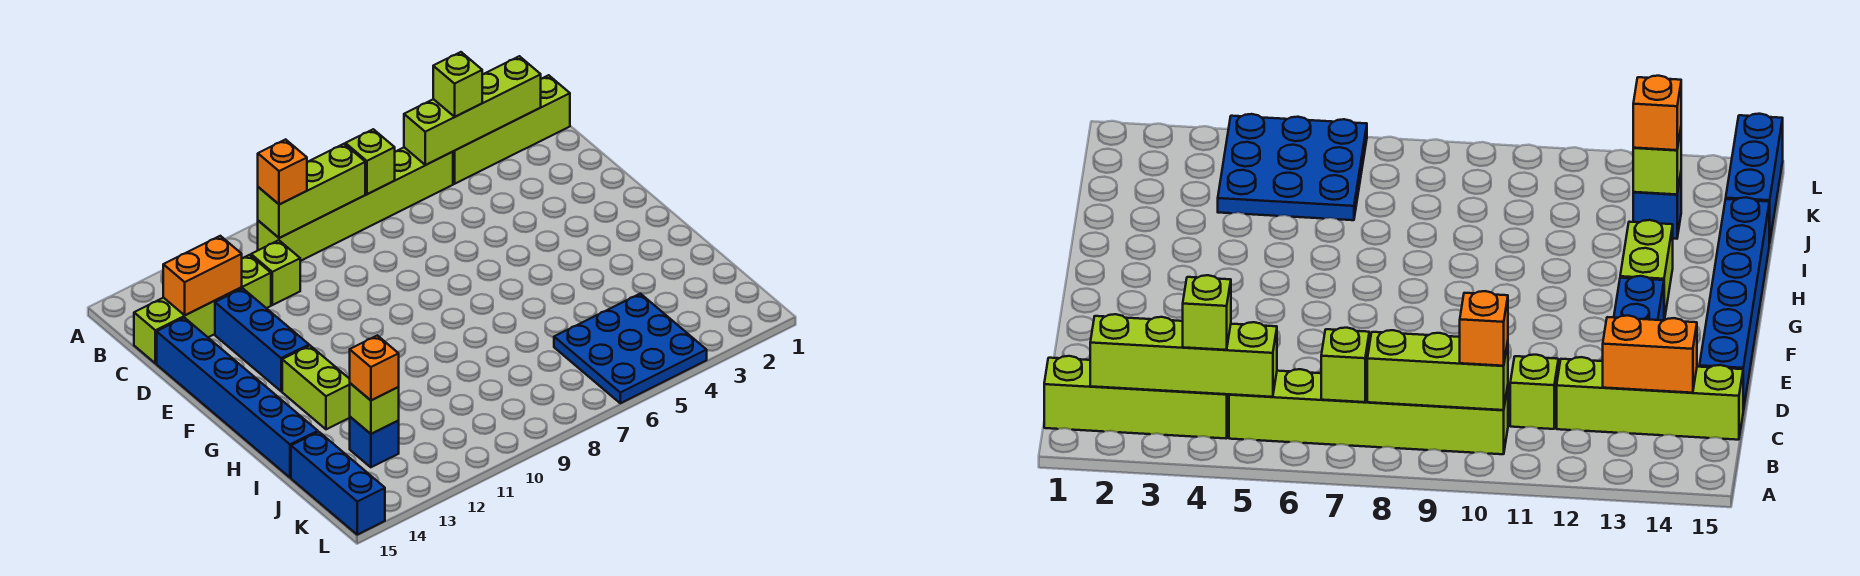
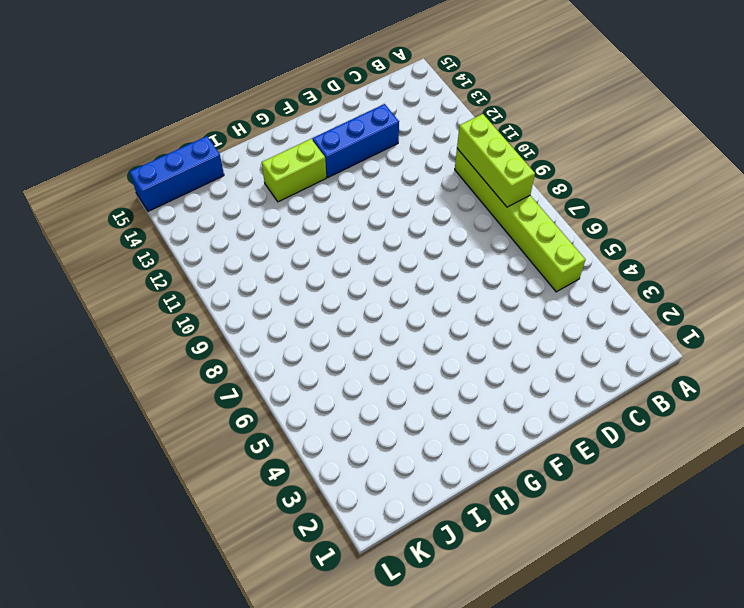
none -> lime brick B1:B4 level 1
none -> lime brick C11 level 1
none -> lime brick C12:C15 level 1

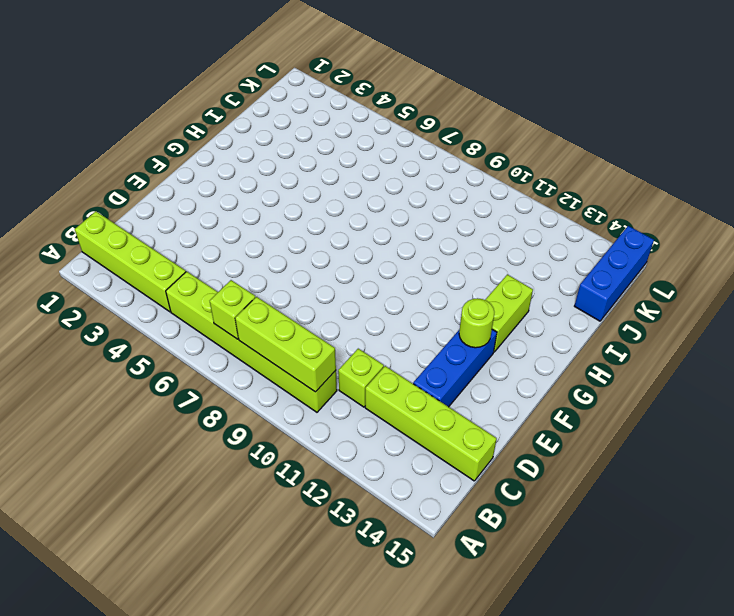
lime round brick F13 level 2 -> none
none -> blue brick D15:I15 level 1
none -> blue plate J4:L6 level 1
none -> blue brick J13 level 1

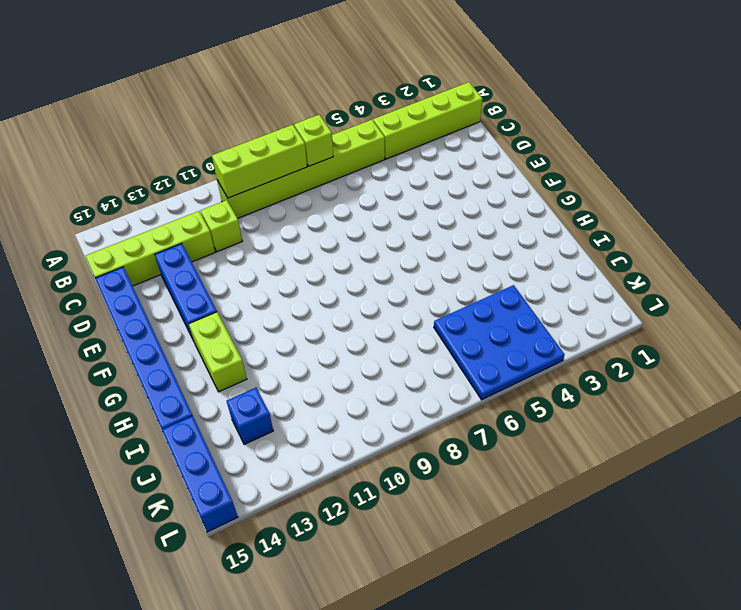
none -> lime brick B2:B5 level 2
none -> orange brick C13:C14 level 2
none -> lime brick J13 level 2

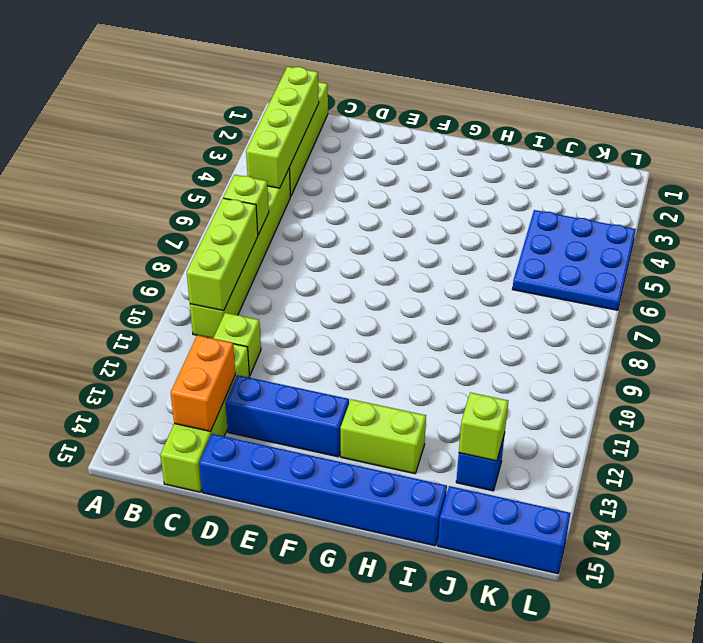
none -> lime brick B4 level 3
none -> orange brick B10 level 3
none -> orange brick J13 level 3

